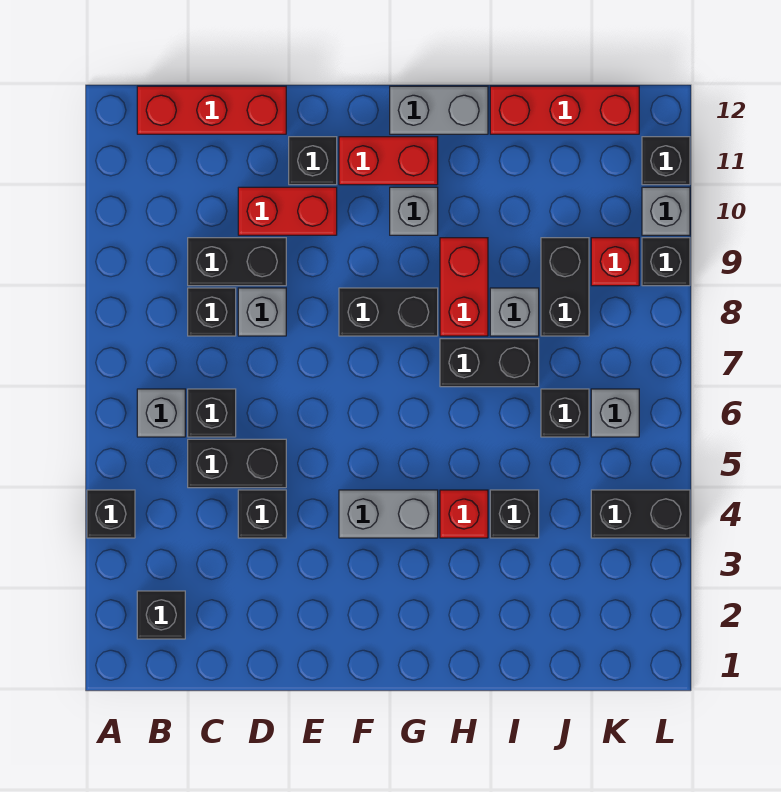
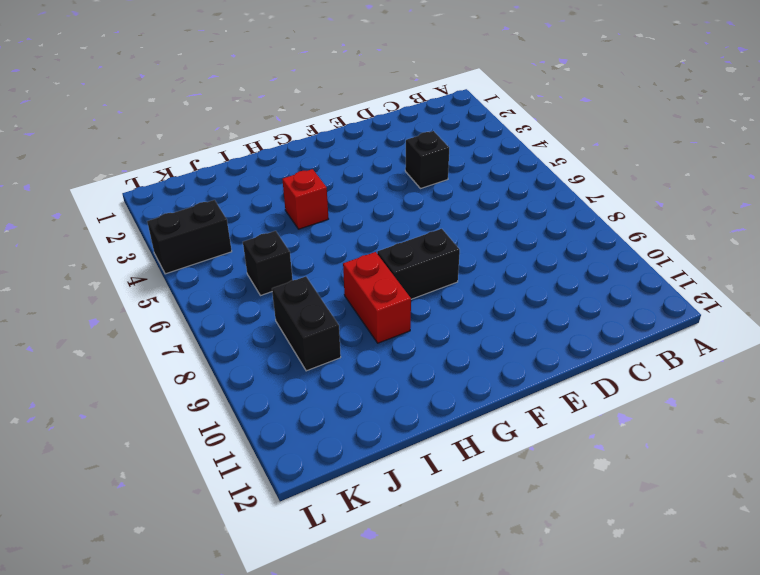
none -> black brick A4 level 1
none -> black brick B2 level 1
none -> grey brick B6 level 1
none -> red brick B12:D12 level 1

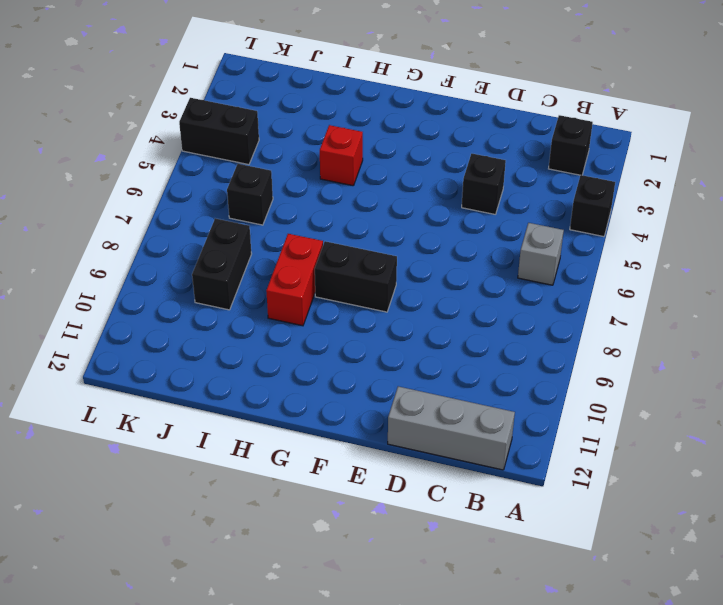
grey brick B12:D12 level 1 -> red brick B12:D12 level 1
none -> black brick C5:D5 level 1
none -> black brick C6 level 1
none -> black brick C8 level 1
none -> black brick C9:D9 level 1

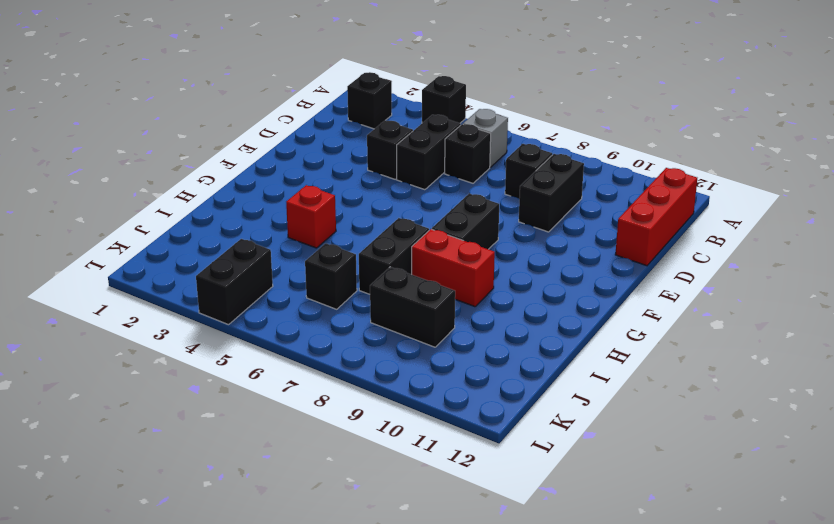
none -> grey brick D8 level 1
none -> red brick D10:E10 level 1
none -> black brick E11 level 1
none -> grey brick F4:G4 level 1

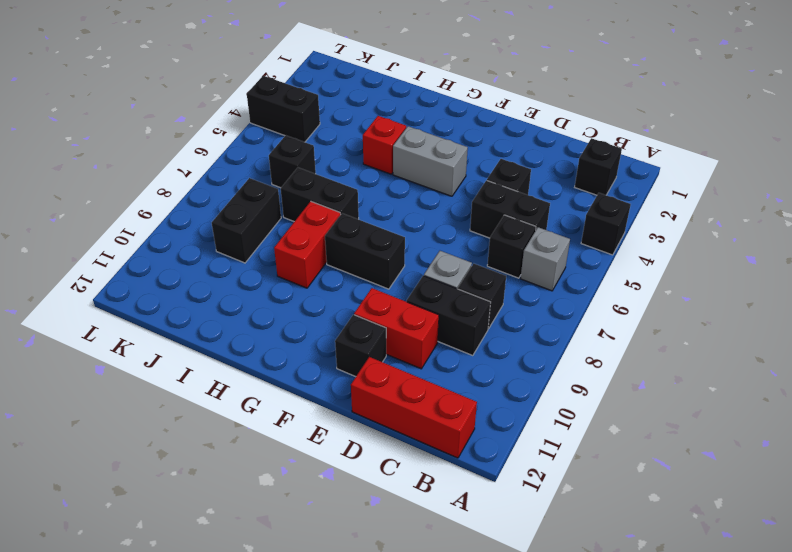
none -> red brick F11:G11 level 1
none -> grey brick G10 level 1
none -> grey brick G12:H12 level 1
none -> black brick I4 level 1

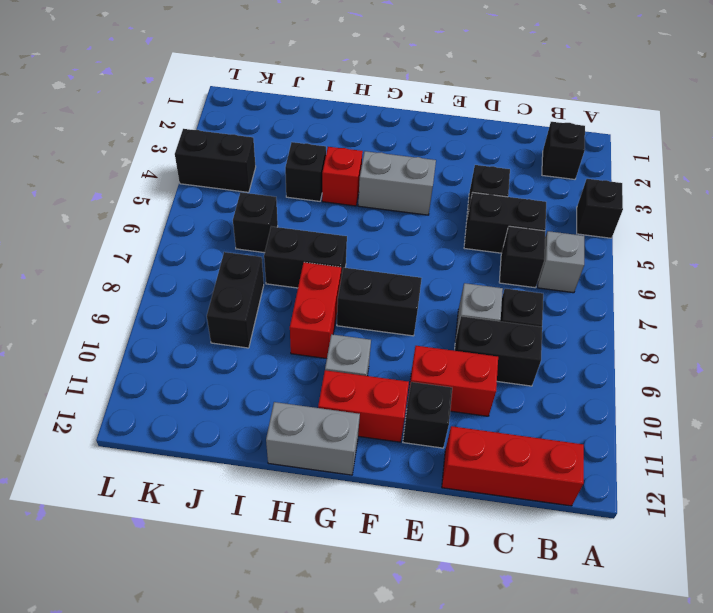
none -> grey brick I8 level 1
none -> red brick I12:K12 level 1
none -> grey brick K6 level 1
none -> red brick K9 level 1

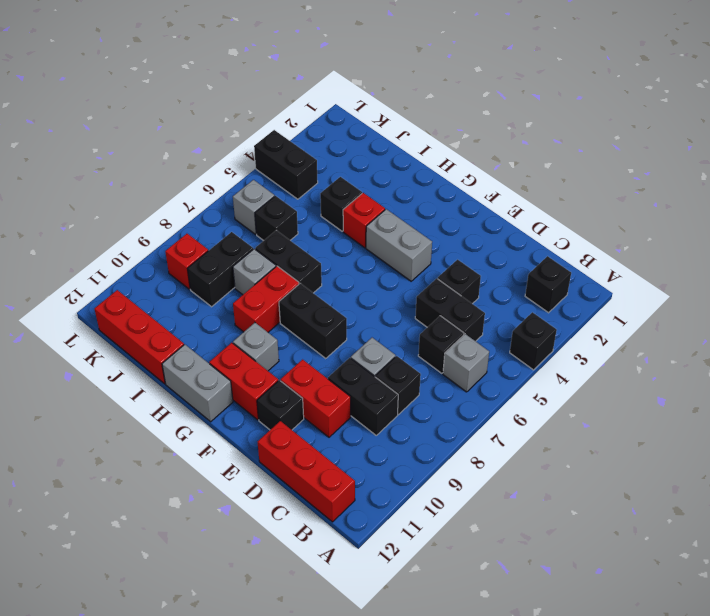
none -> black brick L9 level 1
none -> grey brick L10 level 1
none -> black brick L11 level 1

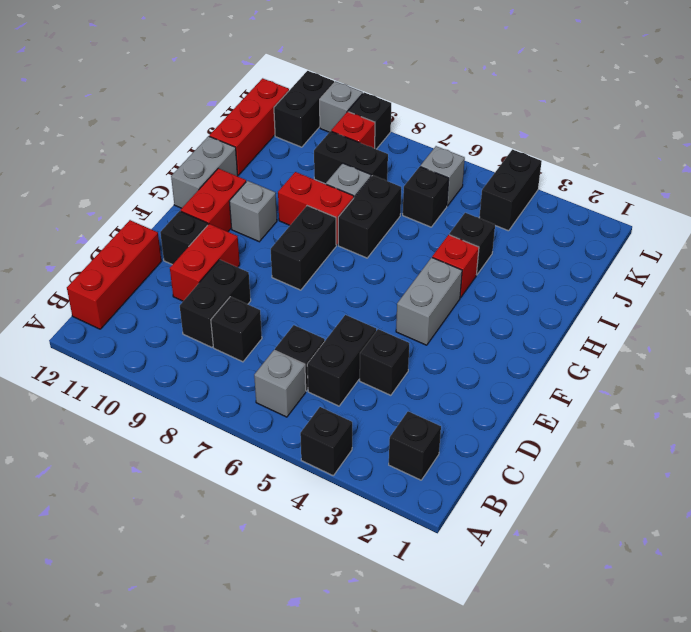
black brick K11:L11 level 1 -> black brick L11 level 1
none -> grey brick D8 level 1

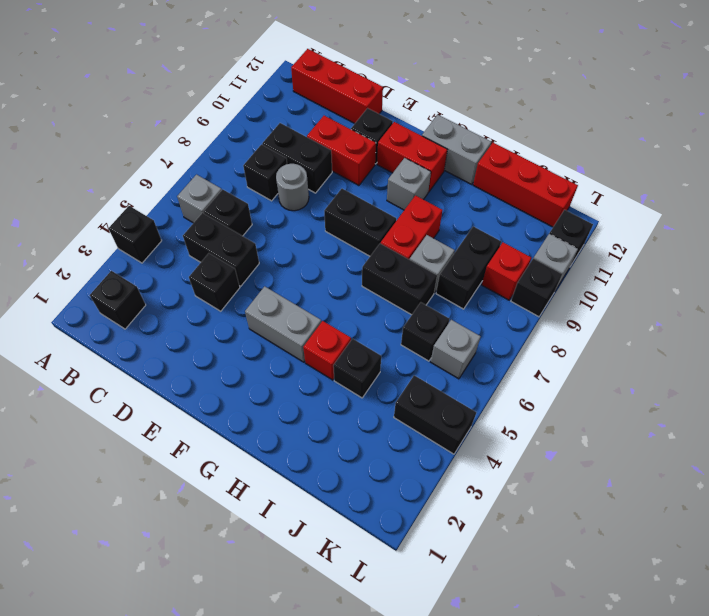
grey round brick D8 level 1 -> grey brick D8 level 1

